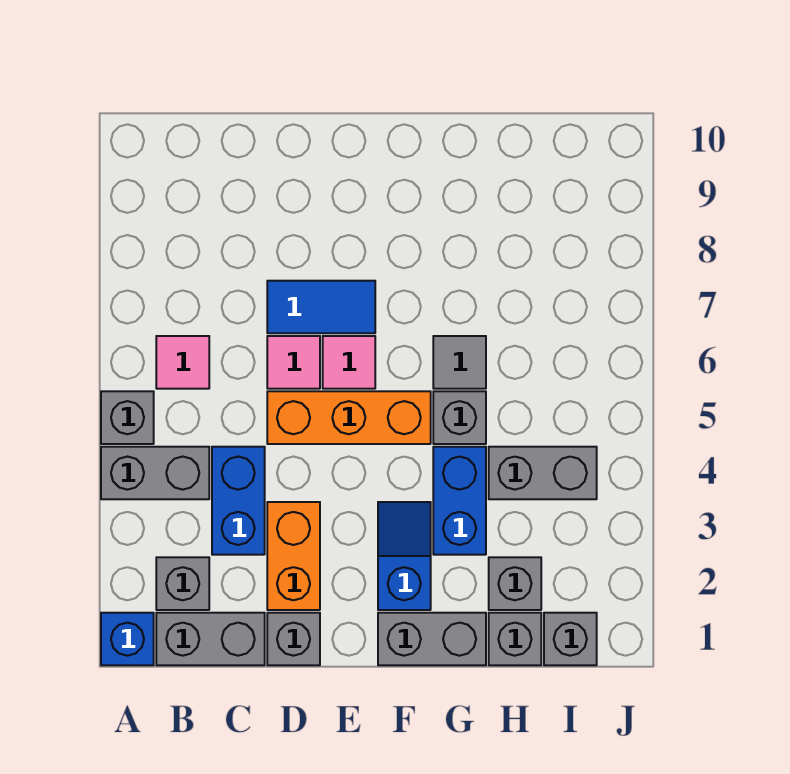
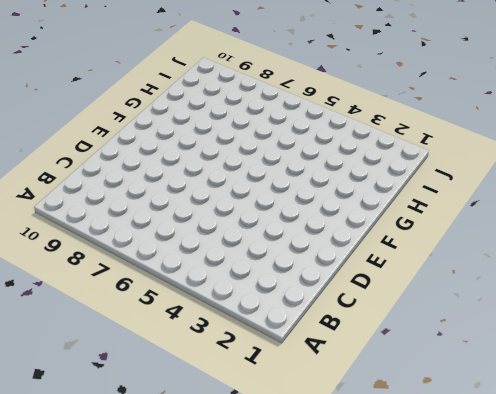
none -> blue brick A1 level 1
none -> grey brick A4:B4 level 1
none -> grey brick A5 level 1

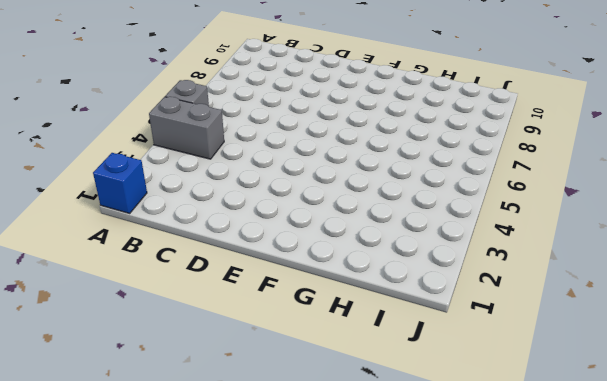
none -> grey brick B1:C1 level 1
none -> grey brick B2 level 1
none -> pink tile B6 level 1

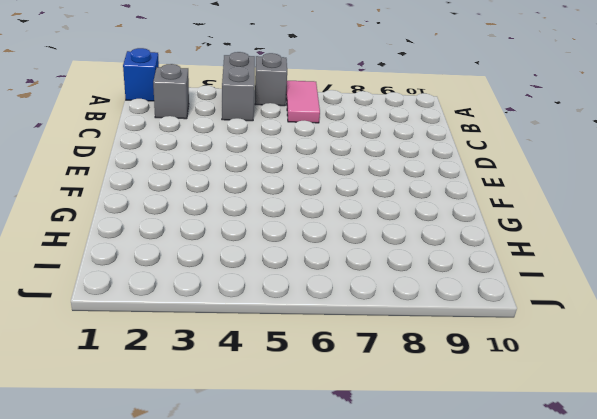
pink tile A6:B6 level 1 -> pink tile B6 level 1
none -> grey brick B1:C1 level 1
none -> blue brick C3:C4 level 1
none -> grey brick D1 level 1

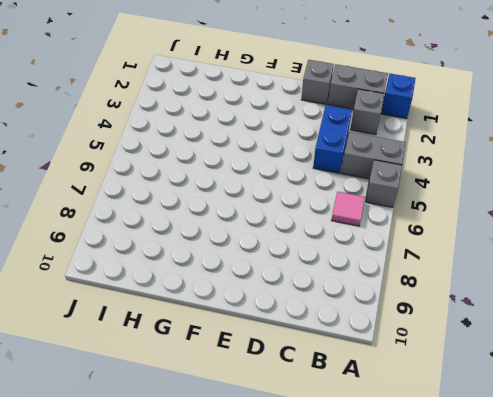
none -> orange brick D2:D3 level 1
none -> orange brick D5:F5 level 1
none -> pink tile D6 level 1

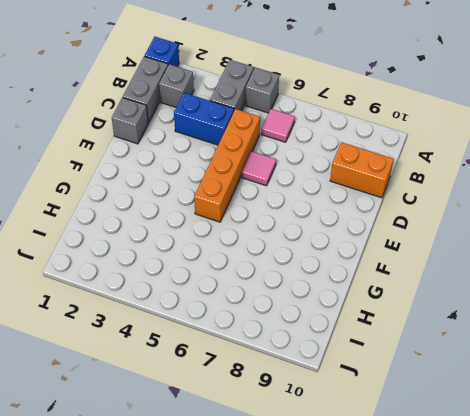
orange brick C5:F5 level 1 -> orange brick D5:F5 level 1
orange brick C9:C10 level 1 -> orange brick D2:D3 level 1
none -> blue tile D7:E7 level 1
none -> pink tile E6 level 1
none -> grey brick F1:G1 level 1

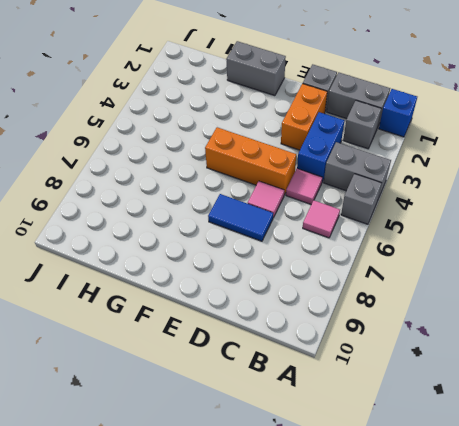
pink tile C5 level 1 -> pink tile E6 level 1
none -> blue slope F2:F3 level 1 top 2
none -> blue brick G3:G4 level 1
none -> grey brick G5 level 1

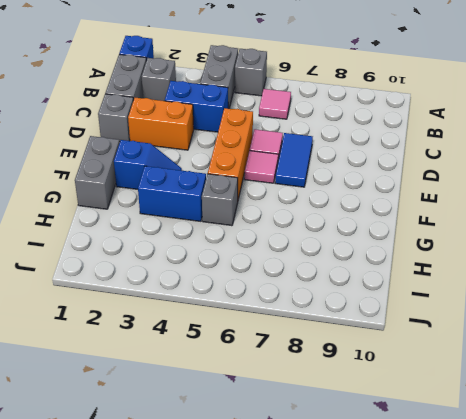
none -> grey tile G6 level 1
none -> grey brick H1 level 1
none -> grey brick H2 level 1

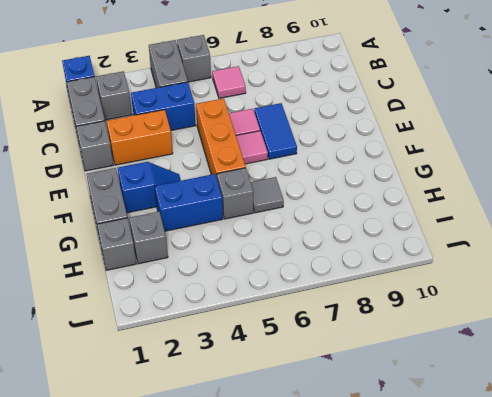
none -> grey brick H4:I4 level 1
none -> grey brick I1 level 1

